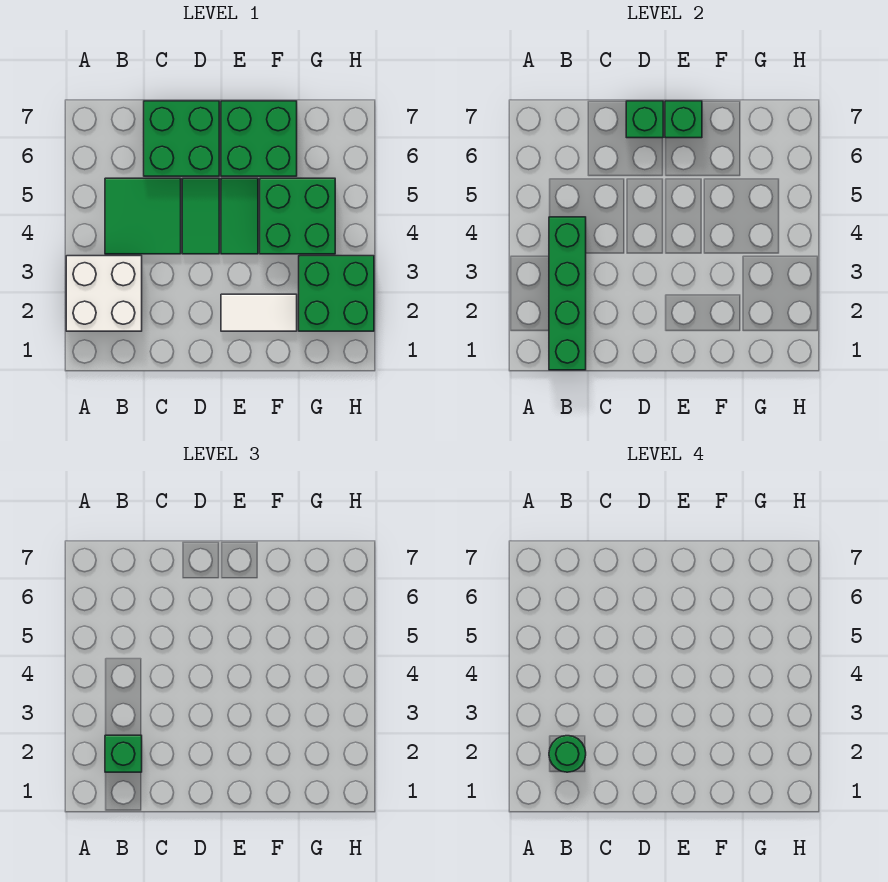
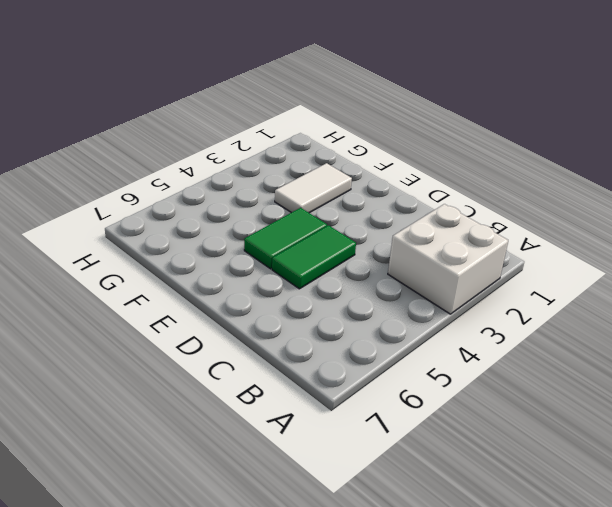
white tile F2:F3 level 1 -> white tile E2:F2 level 1
none -> green tile B4:C5 level 1
none -> green brick C6:D7 level 1
none -> green brick E6:F7 level 1

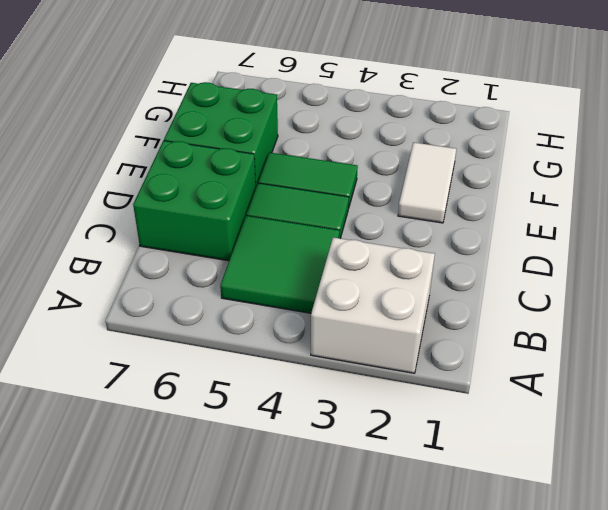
none -> green brick F4:G5 level 1
none -> green brick G2:H3 level 1
none -> green brick B1:B4 level 2

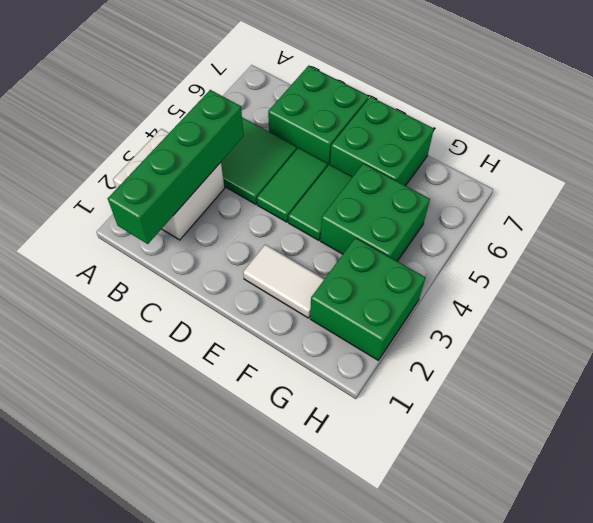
none -> green brick D7 level 2
none -> green brick E7 level 2
none -> green brick B2 level 3

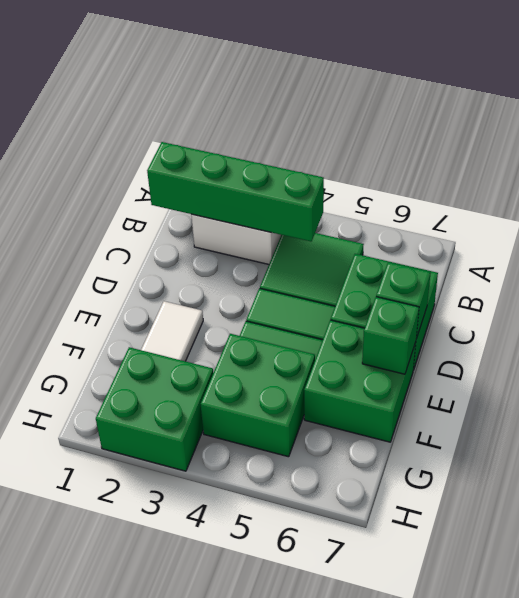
none -> green brick B2 level 3
none -> green round brick B2 level 4

